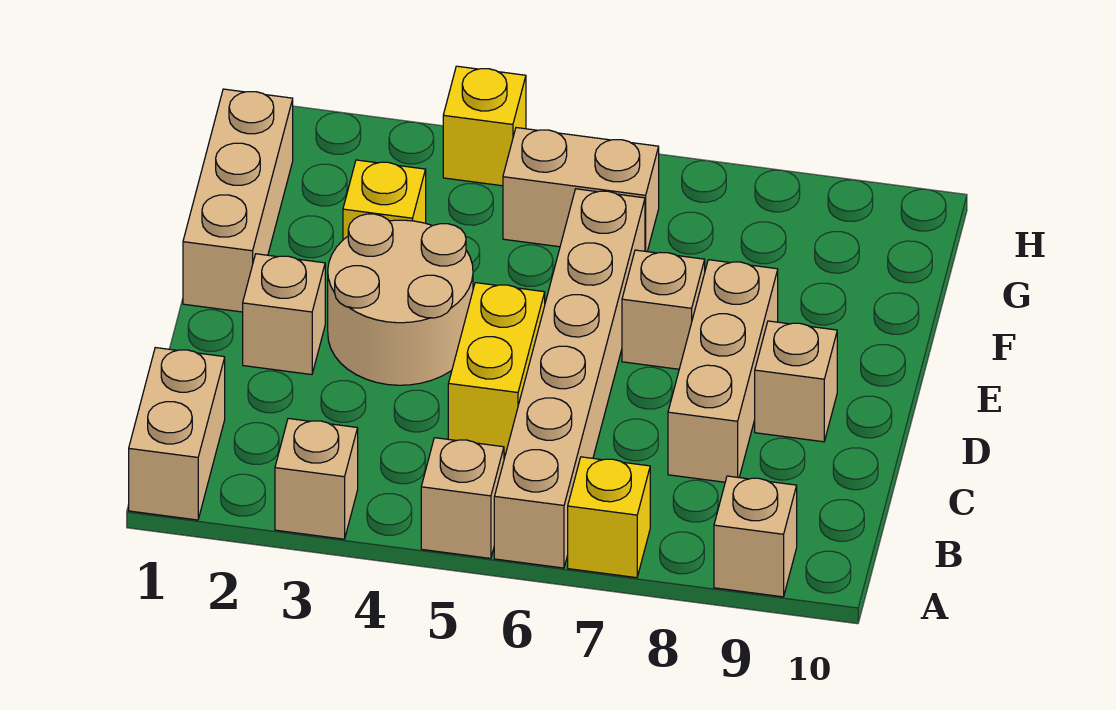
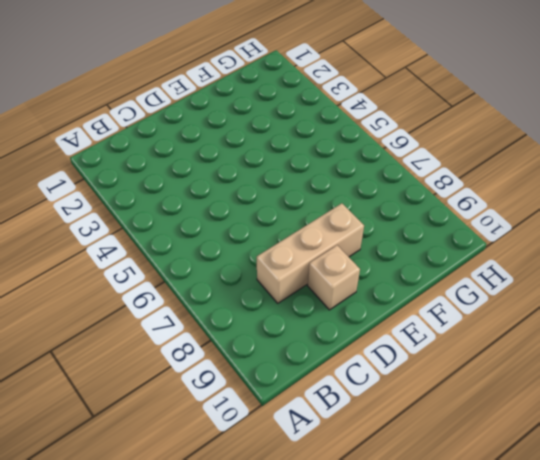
none -> tan brick A1:B1 level 1
none -> tan brick A3 level 1
none -> tan brick A5 level 1

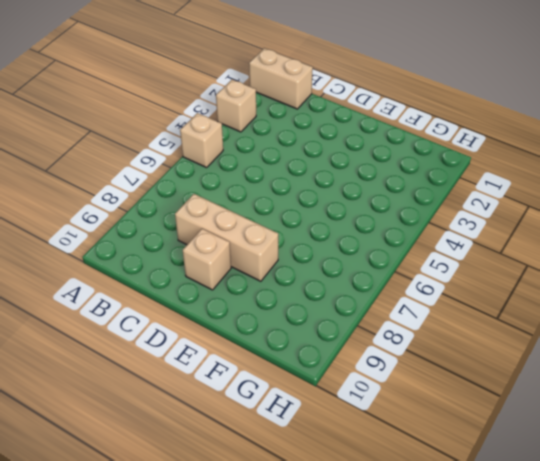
none -> tan brick A6:F6 level 1
none -> yellow brick A7 level 1
none -> tan brick A9 level 1

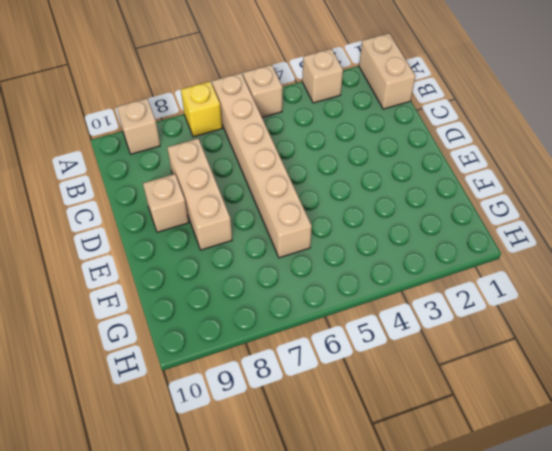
none -> yellow brick C5:D5 level 1
none -> tan brick D2 level 1
none -> tan round brick D3:E4 level 1

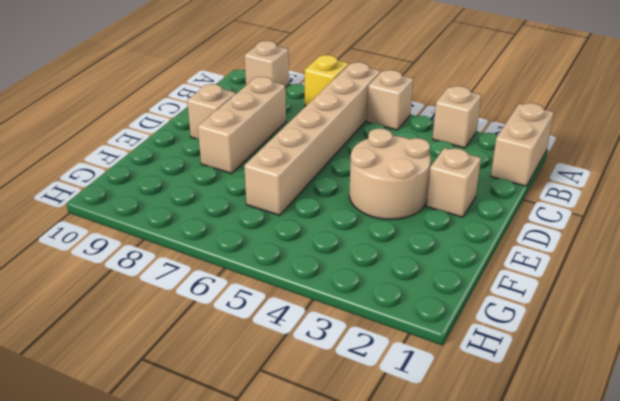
none -> yellow brick C5:D5 level 1
none -> tan brick E1:G1 level 1
none -> tan brick E7 level 1

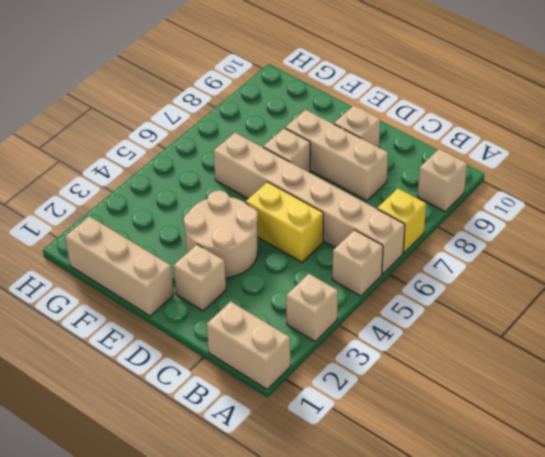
none -> yellow brick F3 level 1
none -> tan brick G5:G6 level 1
none -> yellow brick H4 level 1

